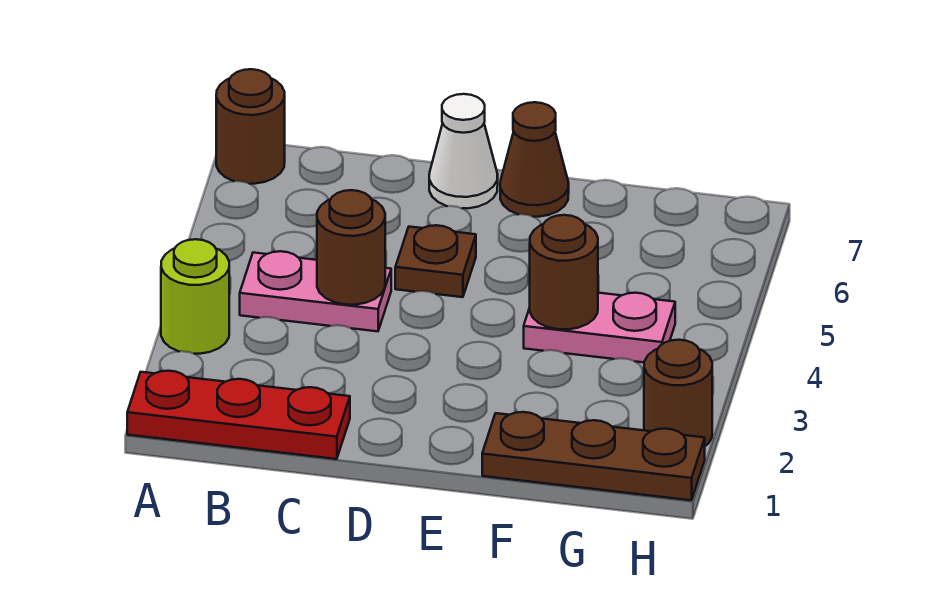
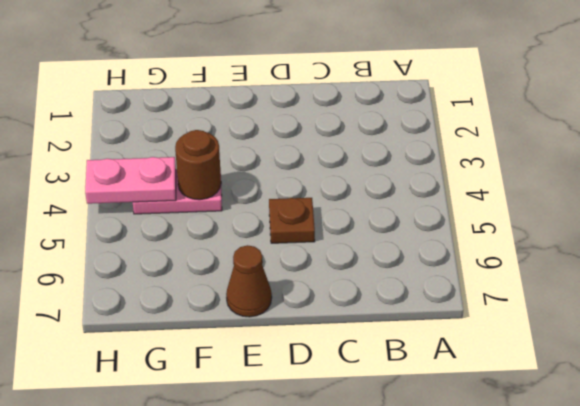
pink plate G4:H4 level 2 -> pink plate B4:C4 level 1
none -> red plate A1:C1 level 1
none -> lime round brick A3 level 1
none -> brown round brick A7 level 1

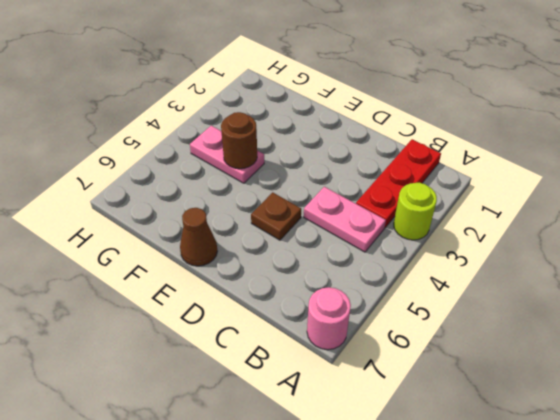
pink round brick A7 level 1 -> brown round brick A7 level 1
red plate B1:B3 level 1 -> red plate A1:C1 level 1
none -> white cone D7 level 1
none -> brown plate F1:H1 level 1
none -> brown round brick H2 level 1

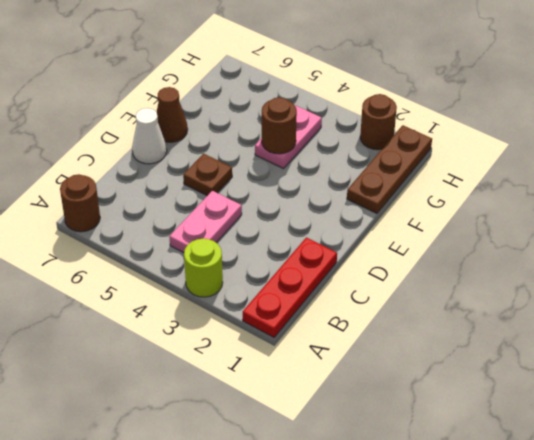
none -> brown round brick C4 level 2

